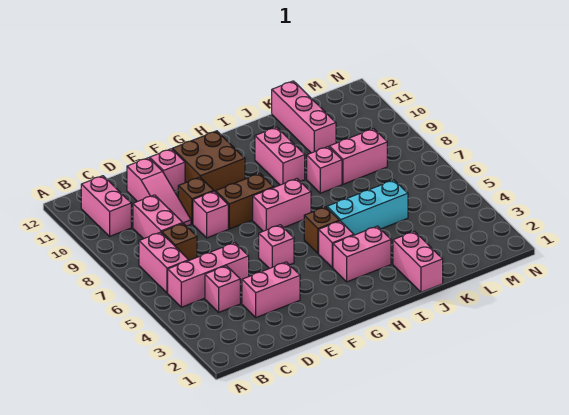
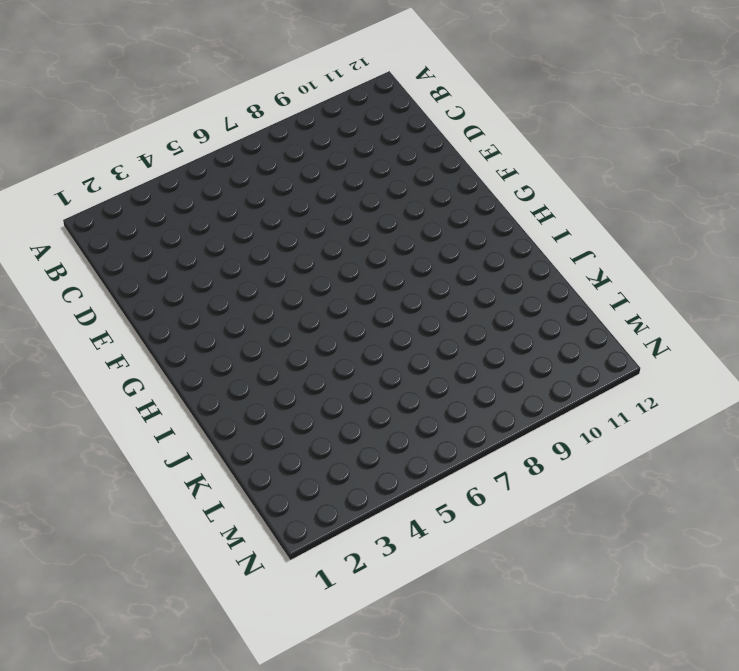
none -> pink brick B5:D5 level 1
none -> pink brick B6:B7 level 1
none -> pink brick B10:B11 level 1

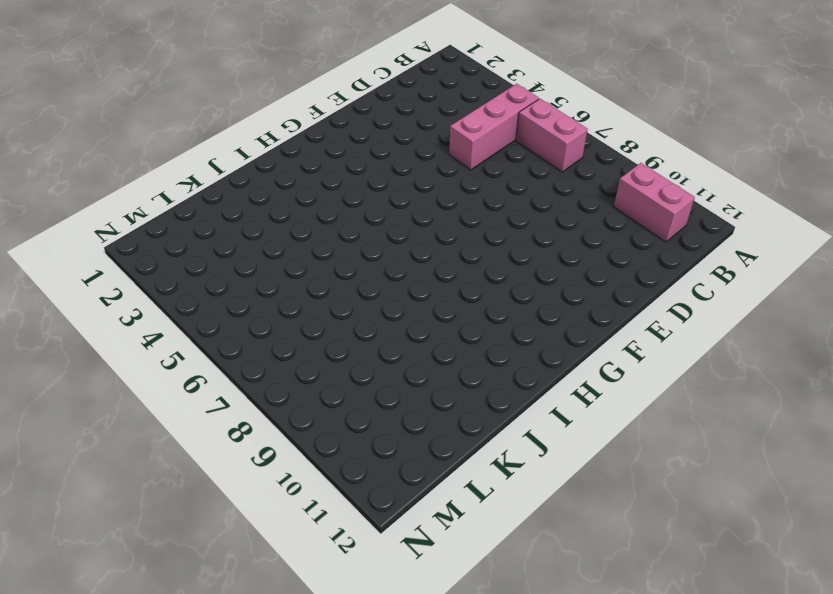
none -> pink brick C4 level 1
none -> brown brick C7 level 1
none -> pink brick C8:C9 level 1

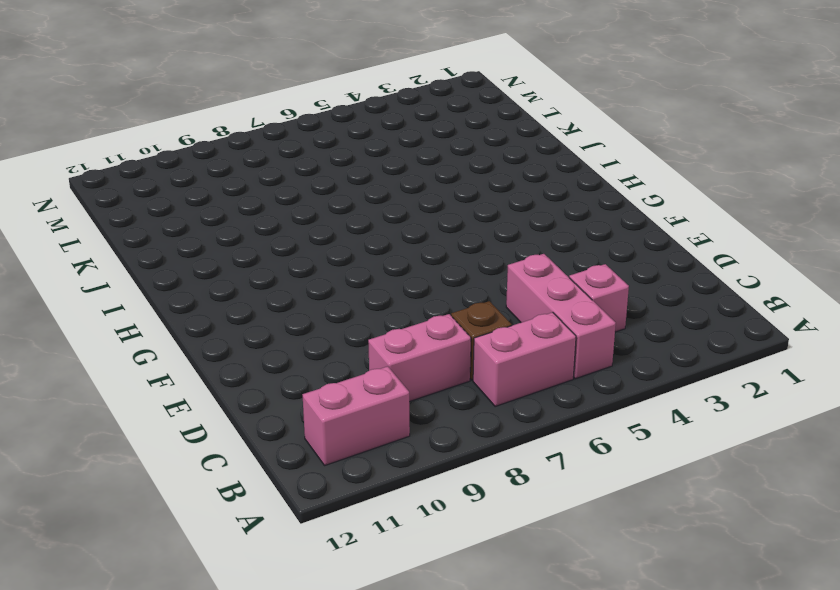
none -> pink brick D3:E3 level 1
none -> pink slope D9:D11 level 1 top 11
none -> pink brick E8 level 1

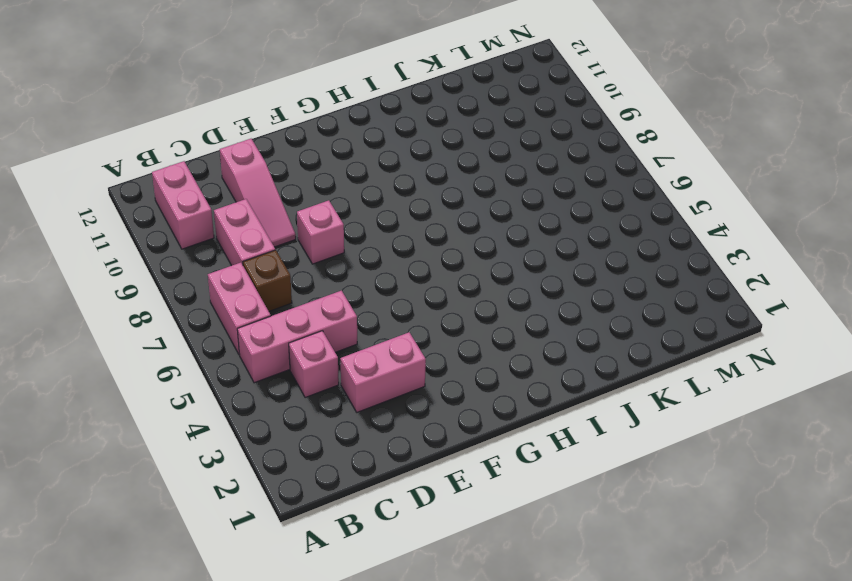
none -> brown brick E9 level 1
none -> pink brick E11 level 1
none -> pink brick F5 level 1

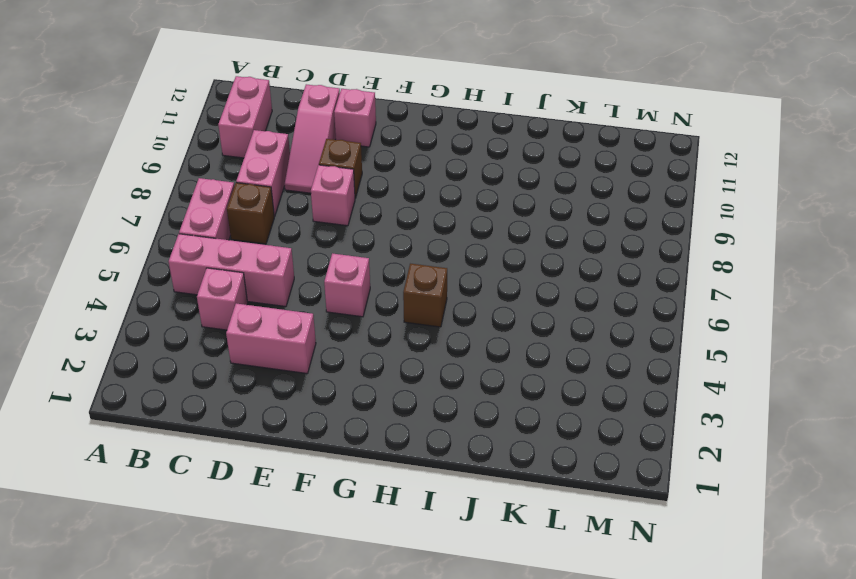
none -> brown brick F8:G8 level 1
none -> brown brick F10:G11 level 1
none -> pink brick G7:H7 level 1

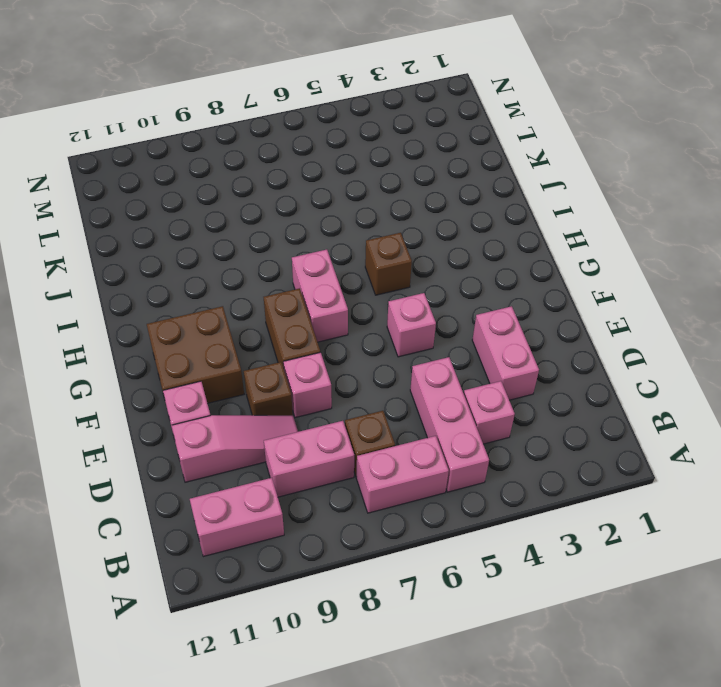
none -> pink brick H3:I3 level 1
none -> pink brick H4 level 1
none -> cyan brick I5:K5 level 1

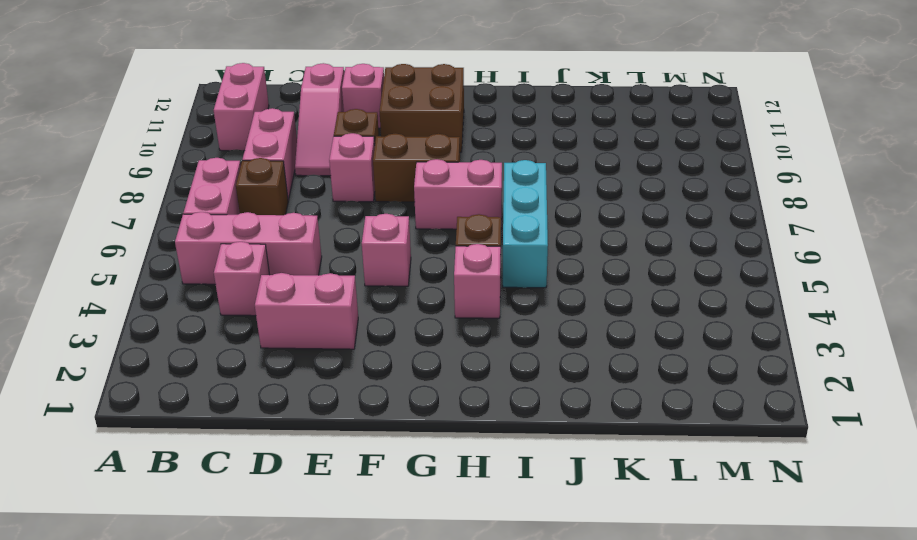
cyan brick I5:I7 level 1 -> cyan brick I5:K5 level 1
none -> pink brick H3:I3 level 1
none -> pink brick I9:I10 level 1
none -> pink brick J1:J2 level 1

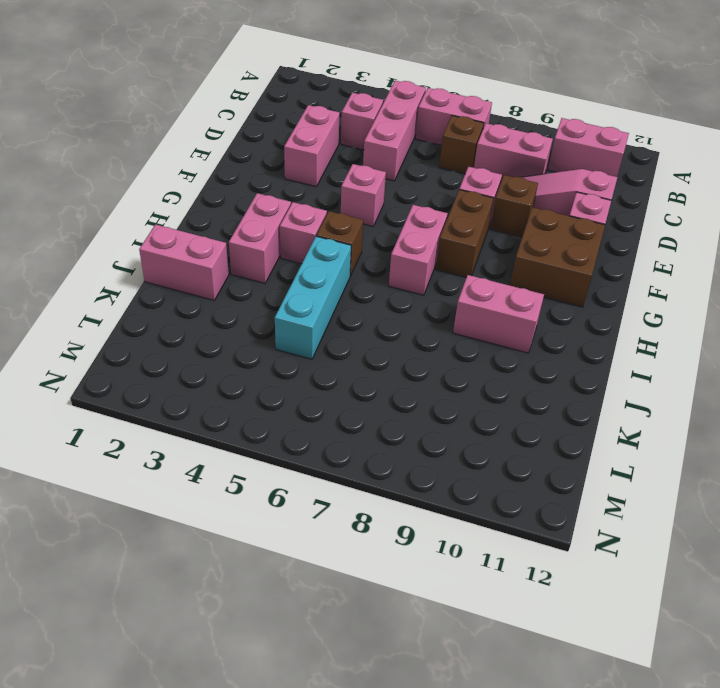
none -> pink brick J8 level 1
none -> pink brick K8:L8 level 1
none -> pink brick K10:K12 level 1

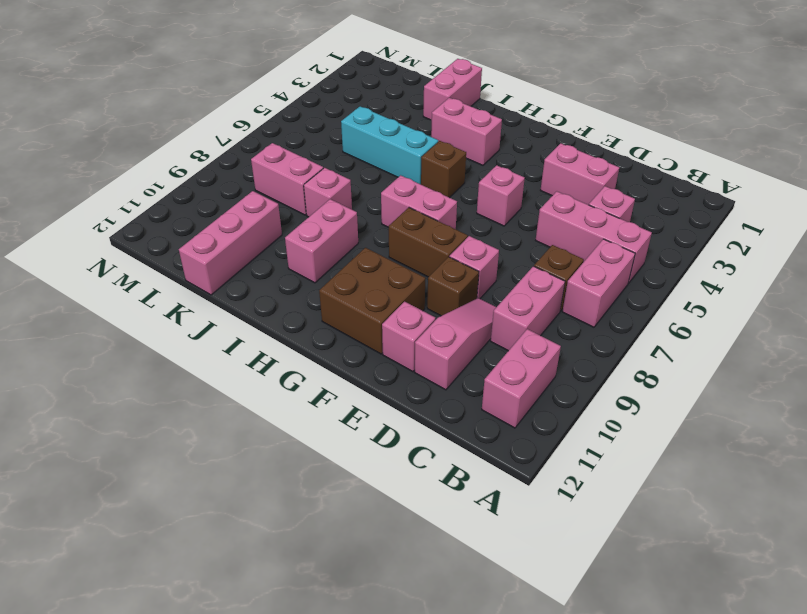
none -> pink brick H4 level 1

